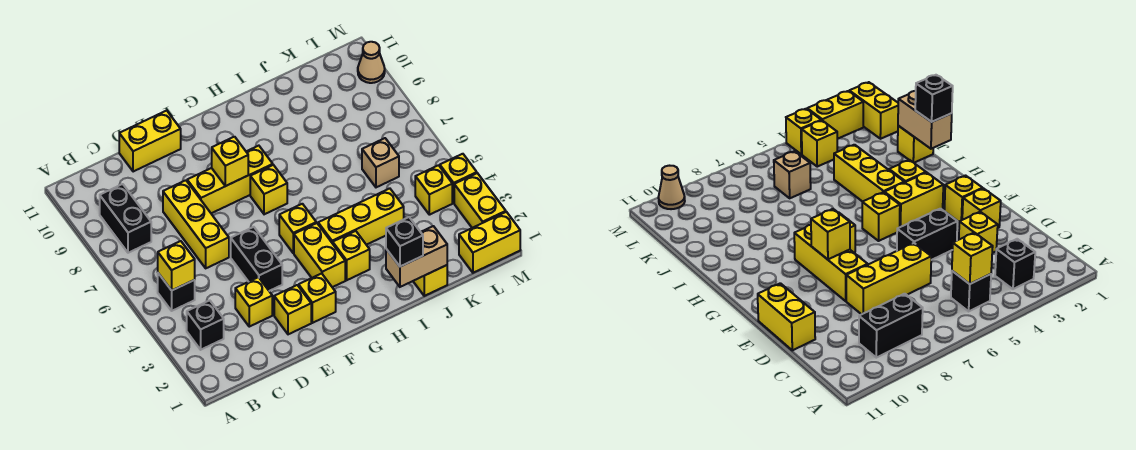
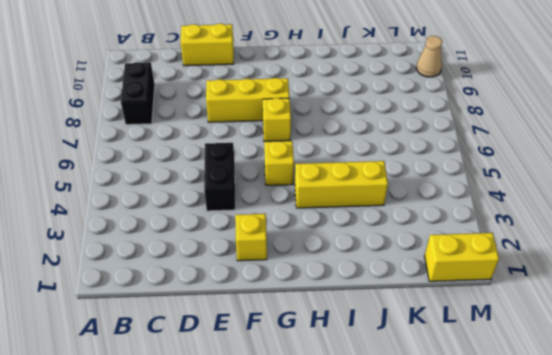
none -> black brick B3 level 1
none -> black brick B5 level 1
none -> yellow brick D3 level 1

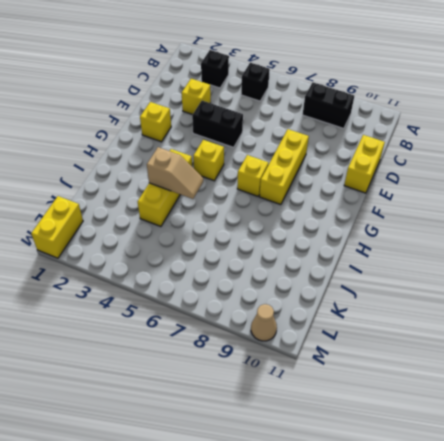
tan slope I4:I5 level 2 top 4 -> none
none -> yellow brick D6:D8 level 1
none -> yellow brick E2 level 1
none -> yellow brick G3:G4 level 1

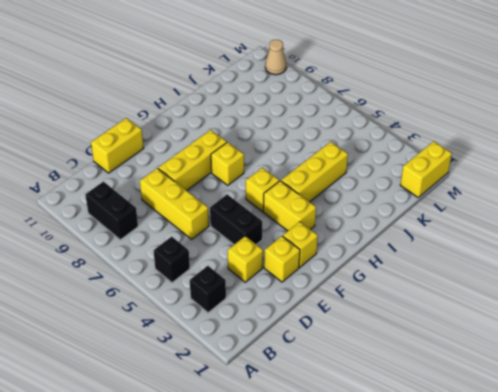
none -> yellow brick H3 level 1
none -> yellow brick J1 level 1
none -> tan brick K6 level 1

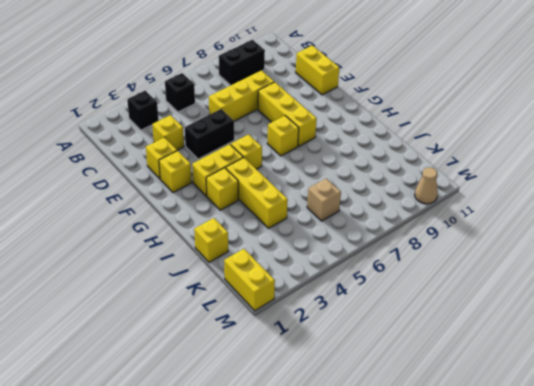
none -> yellow brick L4 level 1
none -> yellow brick M2:M3 level 1
none -> yellow brick M4 level 1

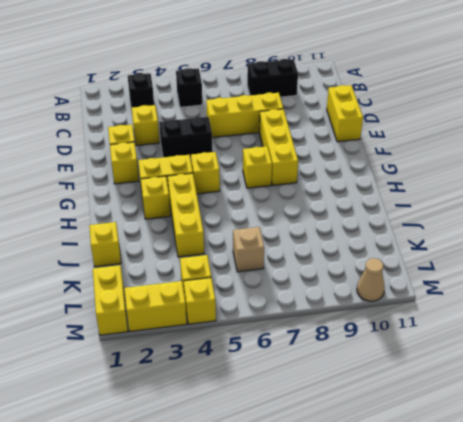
none -> yellow brick B5 level 2
none -> yellow brick F8 level 2
none -> tan brick I1:J1 level 2

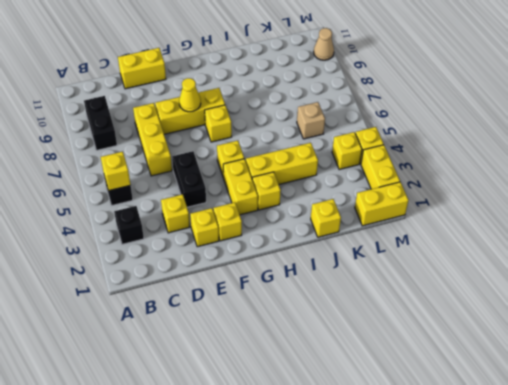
yellow cone F8 level 2 -> yellow brick F8 level 2
none -> tan brick I1:J1 level 2
none -> black brick I1 level 3

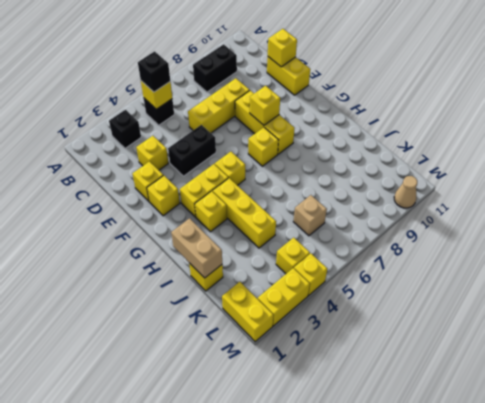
black brick B5 level 3 -> black brick I1 level 3
yellow brick D11 level 2 -> none

